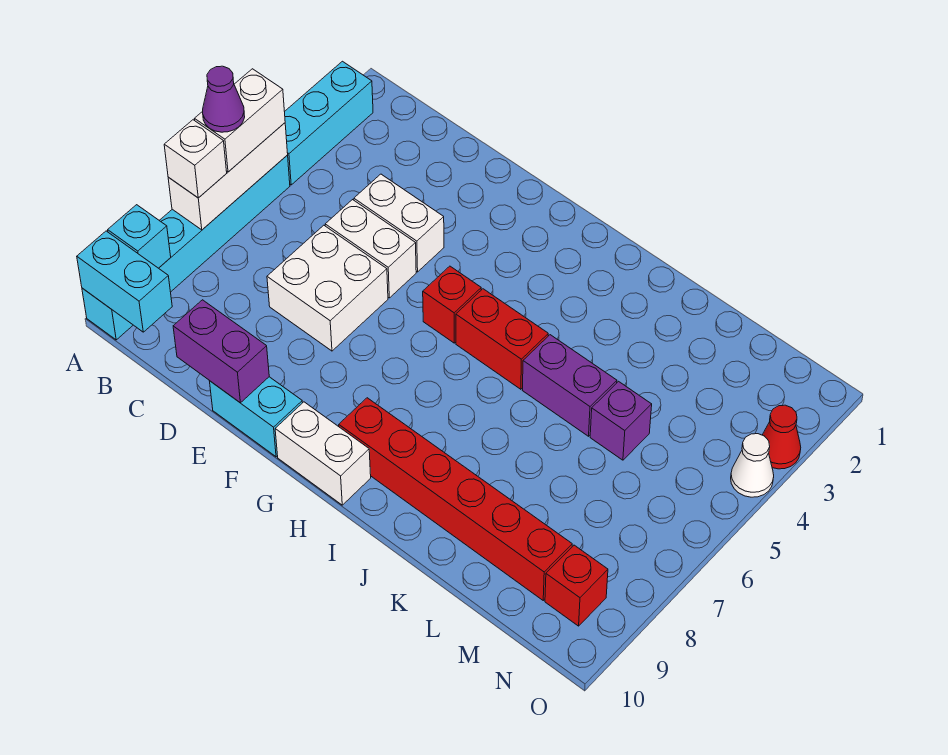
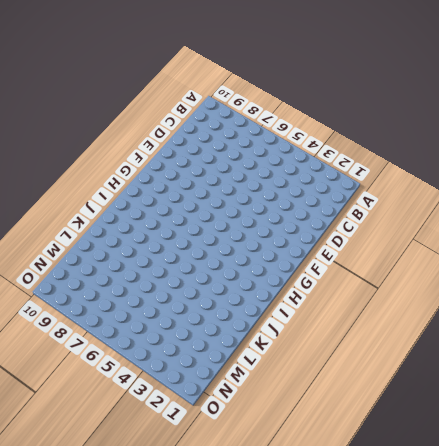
none -> cyan brick A2:A4 level 1
none -> cyan brick A5:A10 level 1
none -> white brick D4:E4 level 1

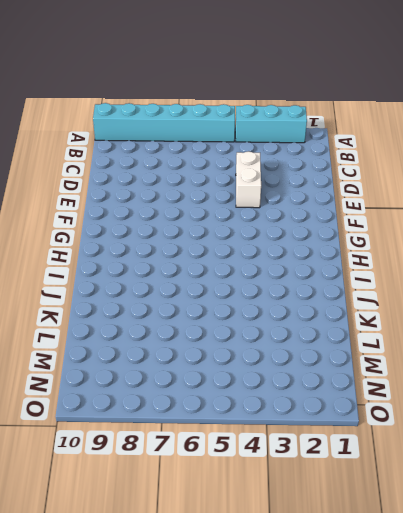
none -> white brick D5:E5 level 1
none -> white brick D6:E7 level 1
none -> cyan brick E10:F10 level 1

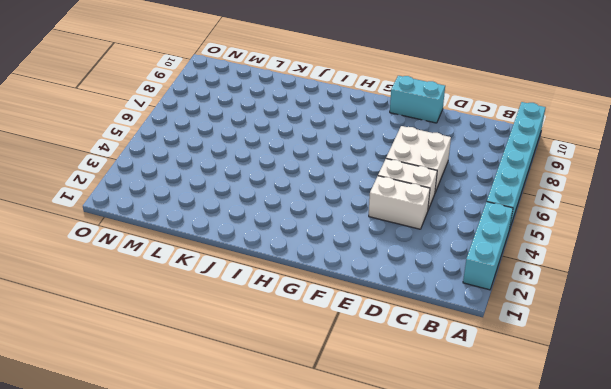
none -> red brick G5 level 1
none -> white brick G10:H10 level 1
none -> red brick H5:I5 level 1

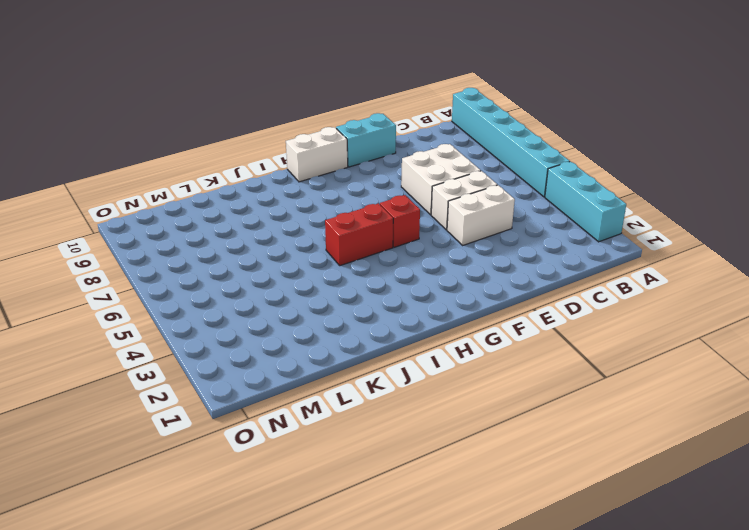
none -> red brick H9:M9 level 1
none -> purple brick J5:K5 level 1
none -> purple brick L5 level 1

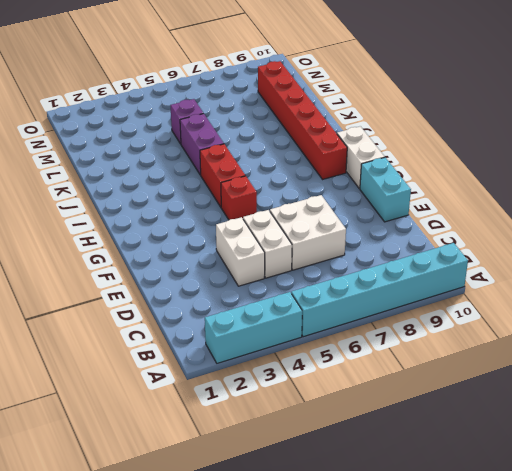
none -> red brick N9 level 1
none -> red cone O3 level 1
none -> white cone O4 level 1

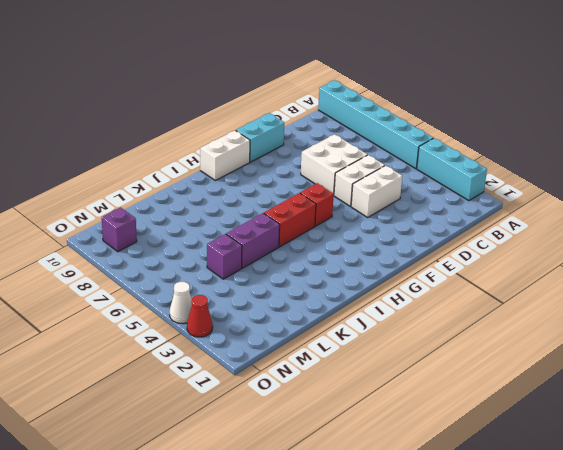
purple brick N9 level 1 -> red brick N9 level 1
none -> red brick H9:M9 level 1
none -> white brick A5:A7 level 2
none -> cyan brick A9 level 2

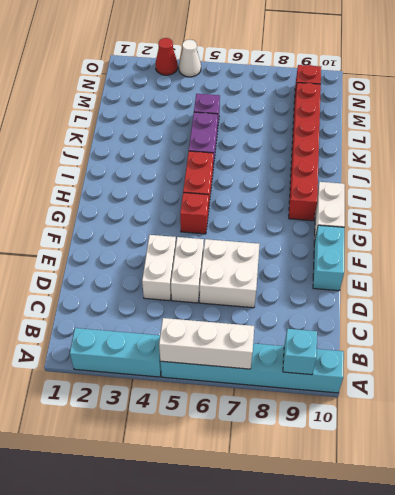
none -> cyan brick A10:B10 level 2
none -> purple brick D10:E10 level 2
none -> white brick A5:A6 level 3

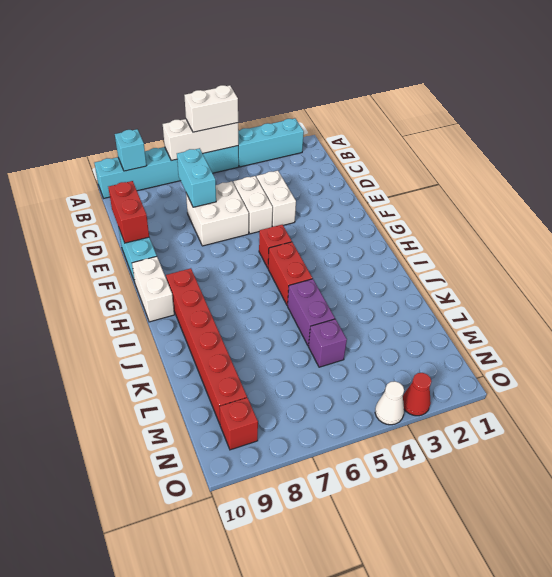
cyan brick C7:D7 level 2 -> cyan brick A10:B10 level 2
red brick D10:E10 level 2 -> purple brick D10:E10 level 2
none -> white brick A7 level 3
none -> purple cone A6 level 4

